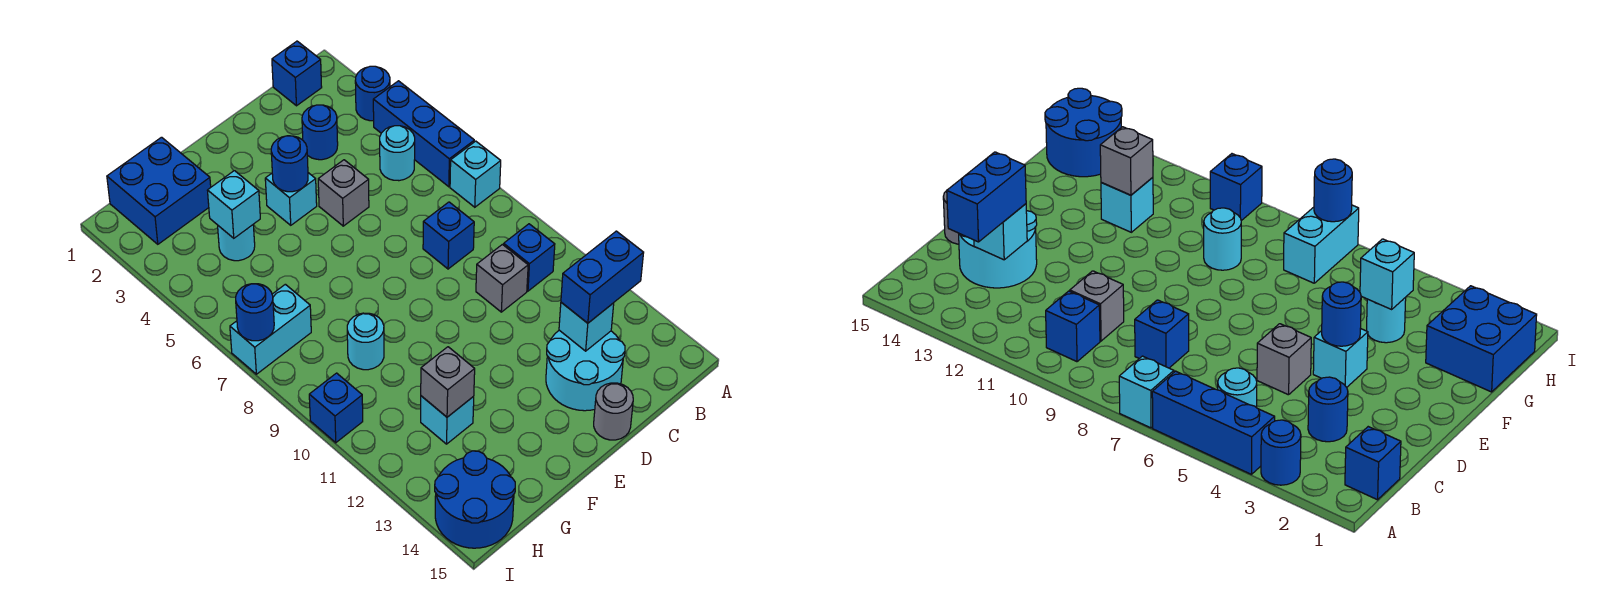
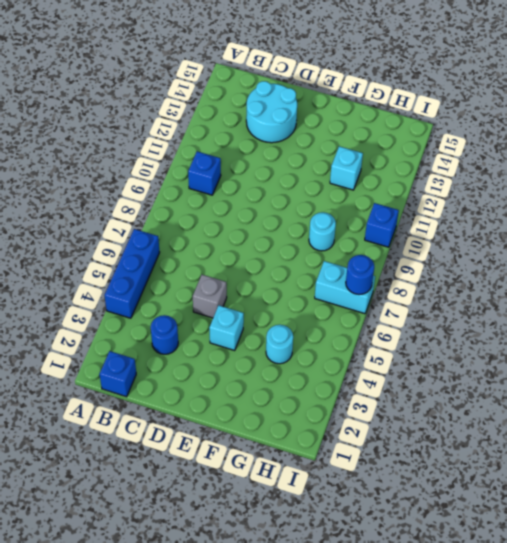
none -> blue round brick A3 level 1
none -> cyan brick A7 level 1
none -> cyan round brick B5 level 1

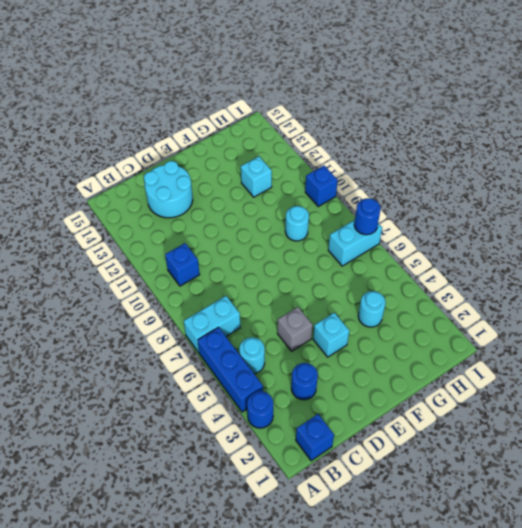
cyan brick A7:B7 level 1 -> cyan brick A7 level 1
none -> blue brick C8 level 1
none -> grey brick C10 level 1
none -> grey round brick D15 level 1

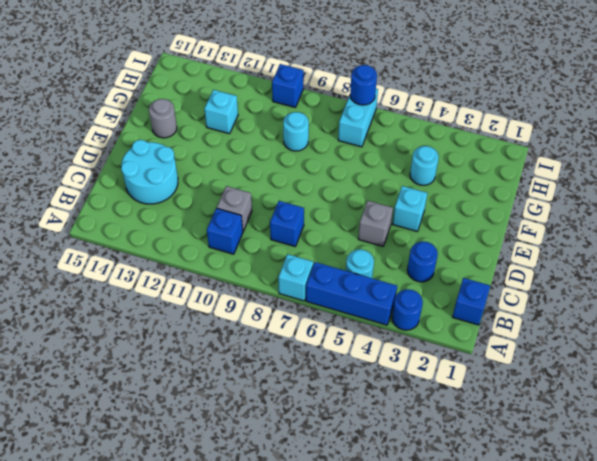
grey round brick F14 level 1 -> grey round brick D15 level 1
none -> blue brick G1:H2 level 1
none -> blue round brick H14:I15 level 1
none -> cyan brick C13 level 2

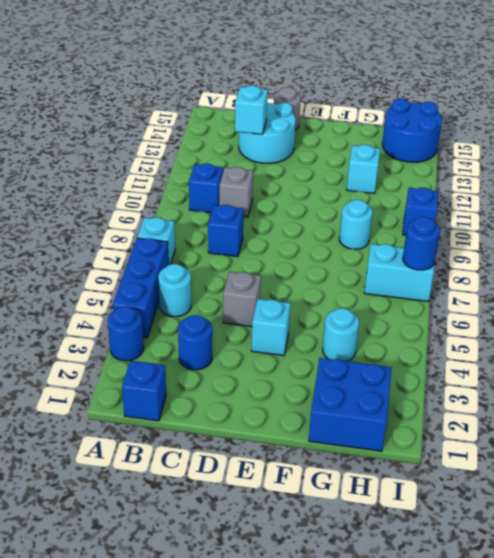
none -> blue round brick E4 level 2
none -> cyan brick G4 level 2
none -> grey brick G12 level 2

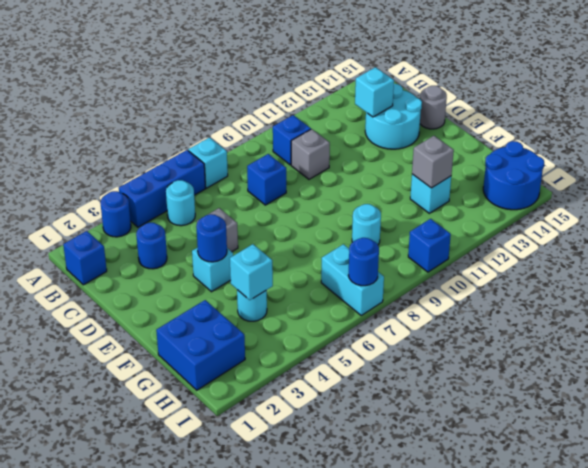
none -> blue brick B13:C13 level 3

